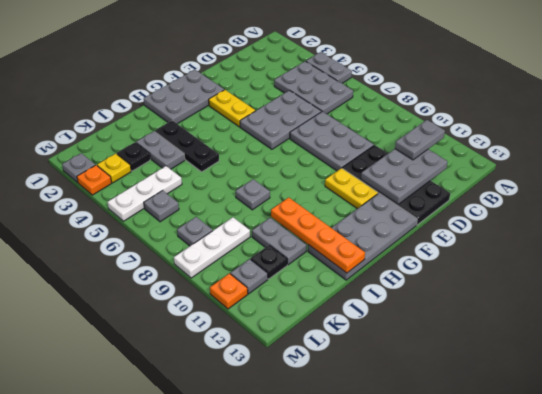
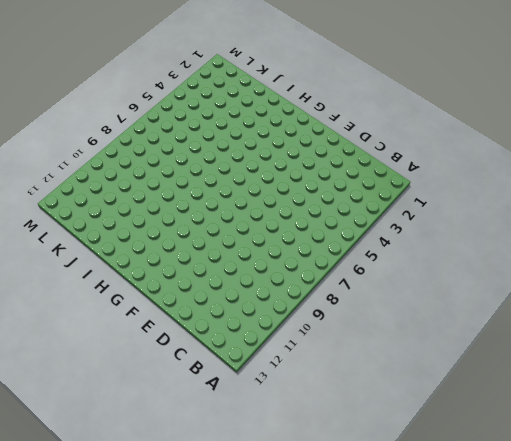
none -> grey plate A4:A5 level 1
none -> grey plate B4:C6 level 1
none -> grey plate D5:F6 level 1

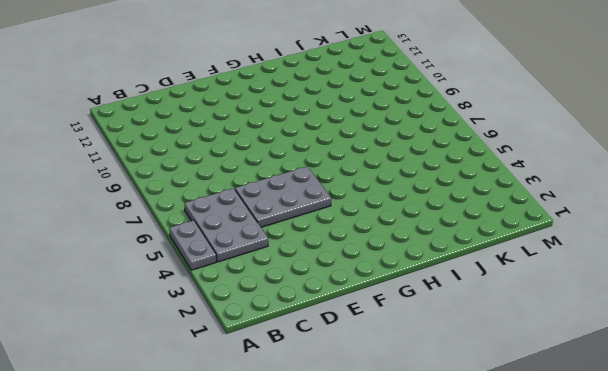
none -> grey plate D7:E9 level 1
none -> black plate D10:E13 level 1
none -> grey plate F1:H2 level 1

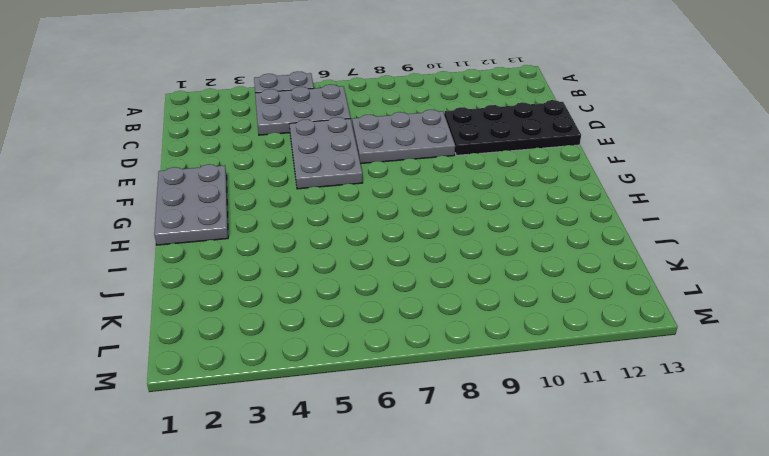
none -> yellow plate F3:F4 level 1
none -> yellow plate F10:F11 level 1
none -> grey plate F12:I13 level 1

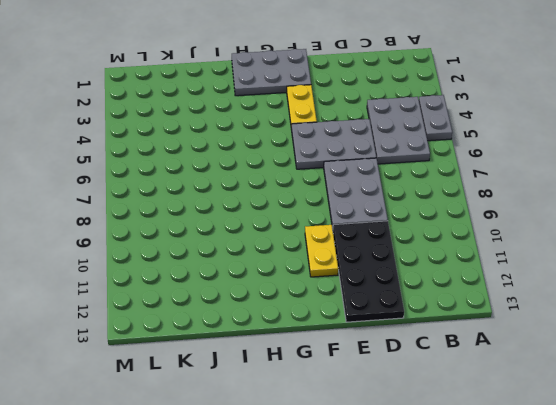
none -> grey plate F12:I13 level 1
none -> black plate I3:I5 level 1
none -> grey plate I8 level 1

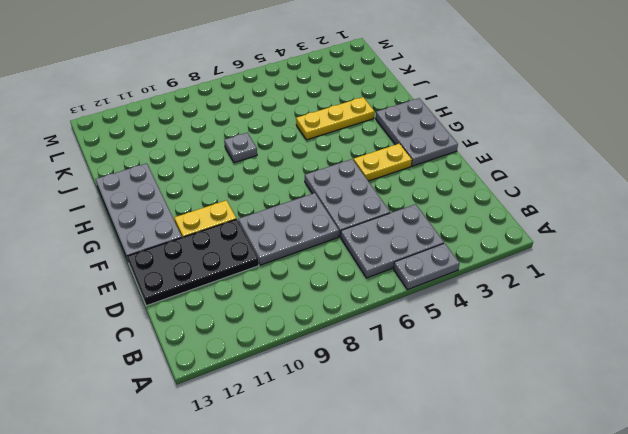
yellow plate I3:I5 level 1 -> black plate I3:I5 level 1
none -> grey plate J3:J4 level 1
none -> grey plate J10:J11 level 1
none -> black plate K3 level 1

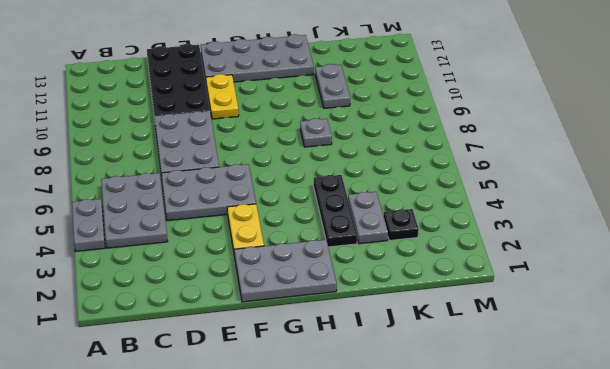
none -> white plate K5:M5 level 1
none -> white plate K9:M9 level 1
none -> black plate K11 level 1

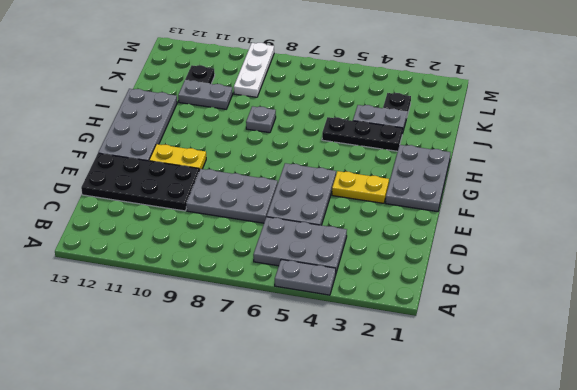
none -> white plate K5:M5 level 1
none -> yellow plate L3 level 1
none -> grey plate L6 level 1

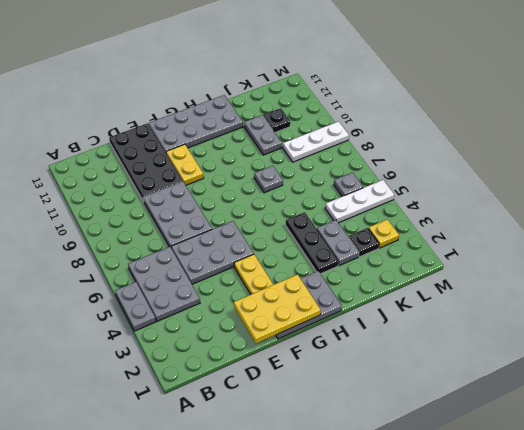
yellow plate E1:G2 level 2 -> none
none -> grey plate L8 level 1
none -> grey plate L11 level 1
none -> grey plate M2 level 1

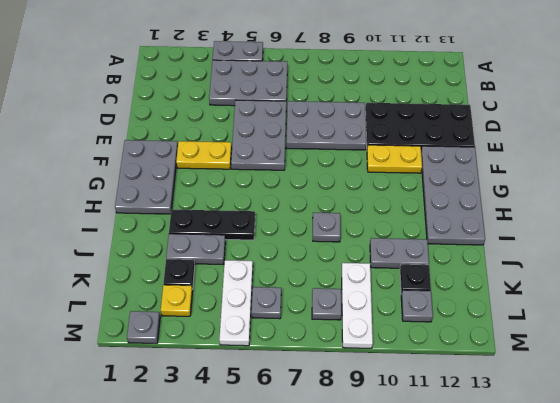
none -> orange plate M3 level 1
none -> orange plate M11 level 1
none -> grey plate C11:E12 level 2

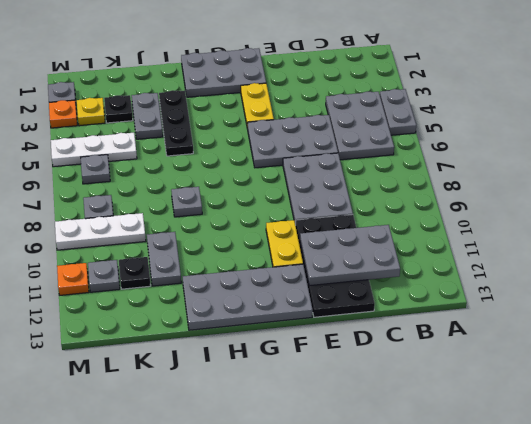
none -> orange plate I10:I13 level 2
none -> grey plate B11:C11 level 3

